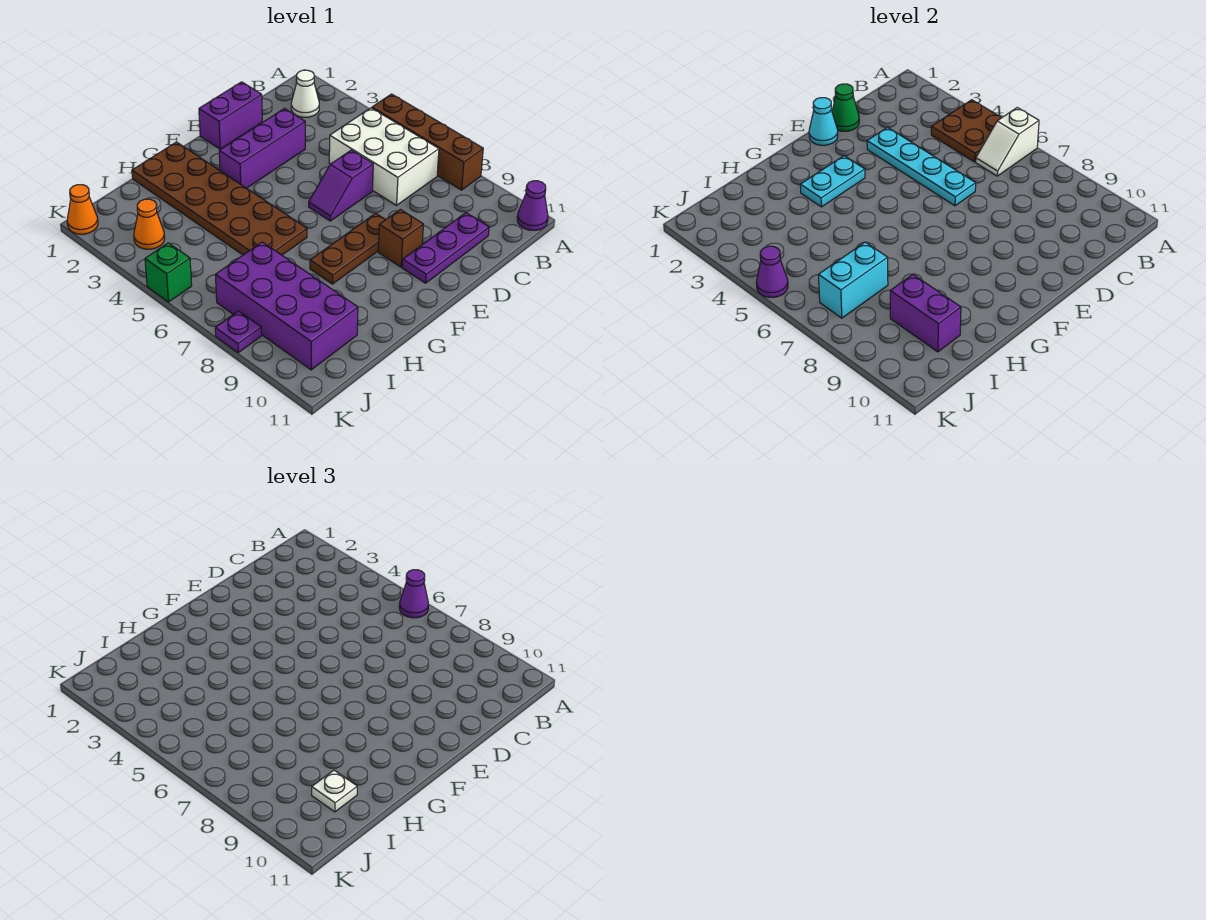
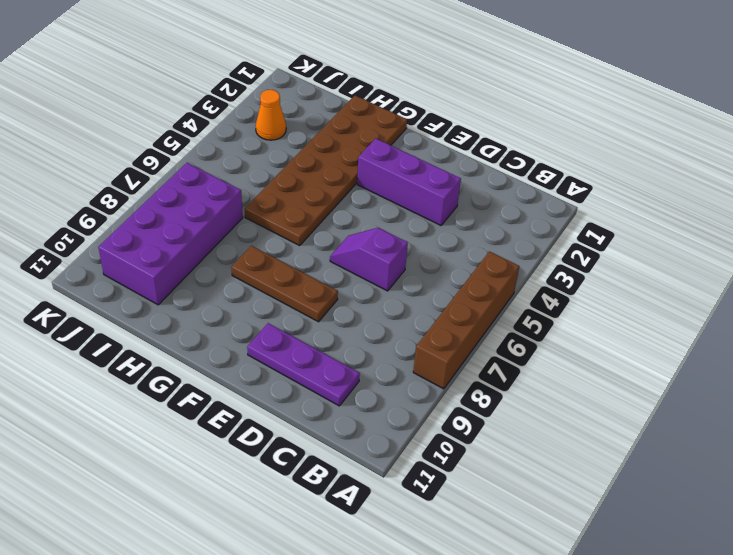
none -> purple cone A11 level 1
none -> white cone B2 level 1
none -> white brick B5:C7 level 1

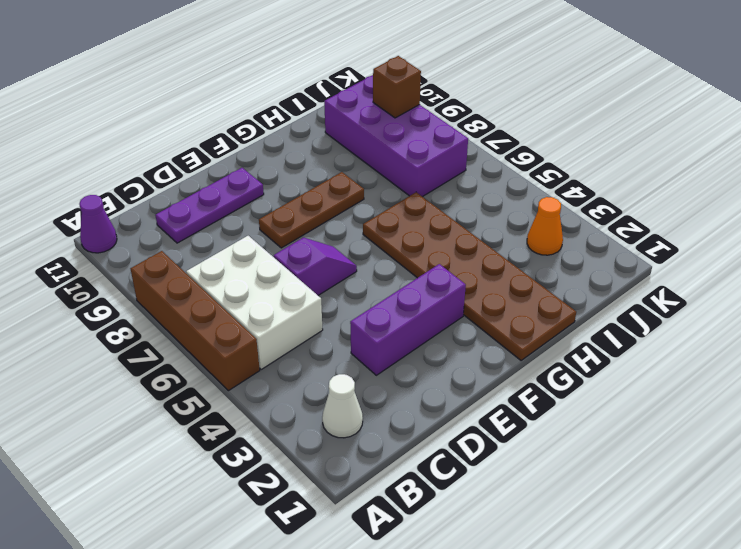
brown brick J9 level 2 -> brown brick E9 level 1
none -> purple brick D1:E1 level 1
none -> orange cone K1 level 1
none -> green brick K5 level 1

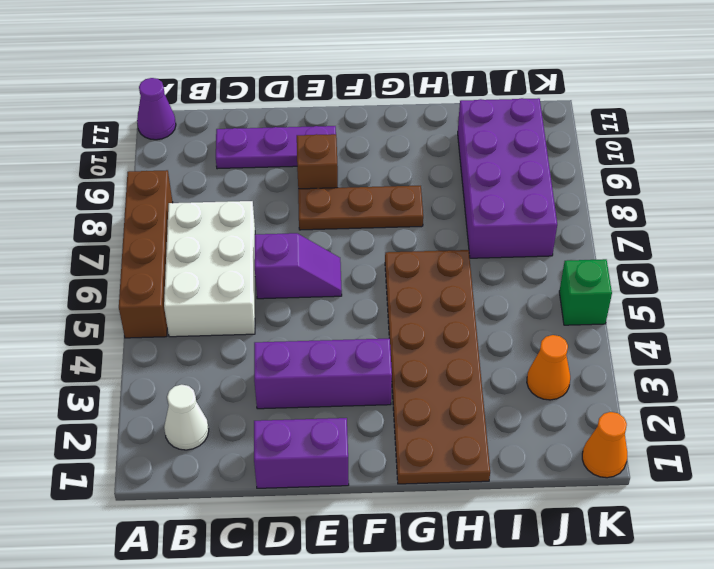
none -> purple plate K8 level 1
none -> brown plate A4:B5 level 2
none -> white slope A6:B6 level 2 top A

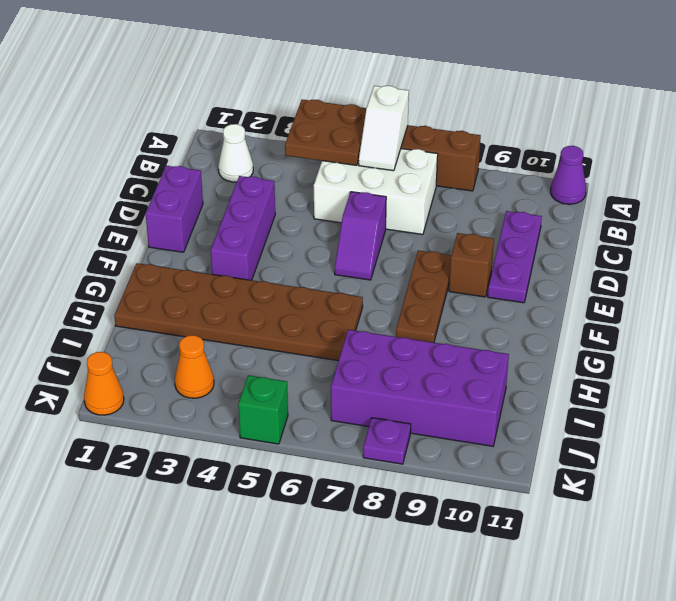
none -> green cone D1 level 2
none -> cyan plate D3:D6 level 2
none -> cyan cone E1 level 2

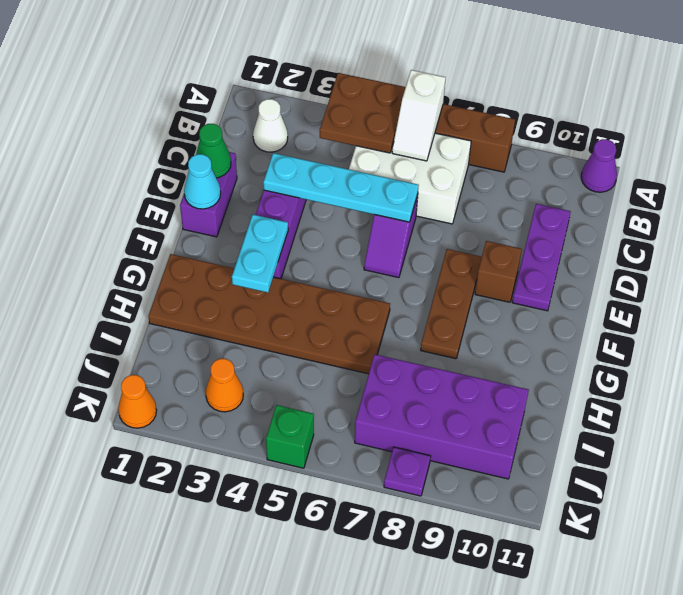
none -> cyan brick I7:J7 level 2
none -> purple brick I9:I10 level 2
none -> purple cone K5 level 2

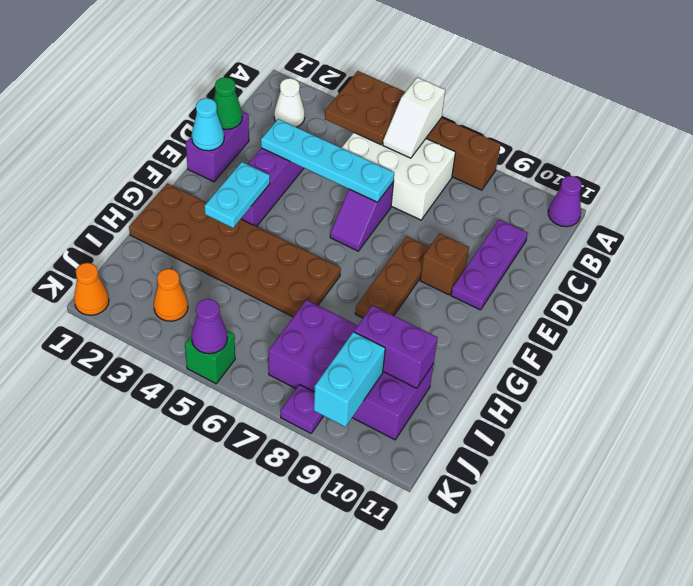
cyan brick J9:K9 level 2 -> cyan brick I7:J7 level 2
none -> purple cone A6 level 3
none -> white plate I10 level 3

